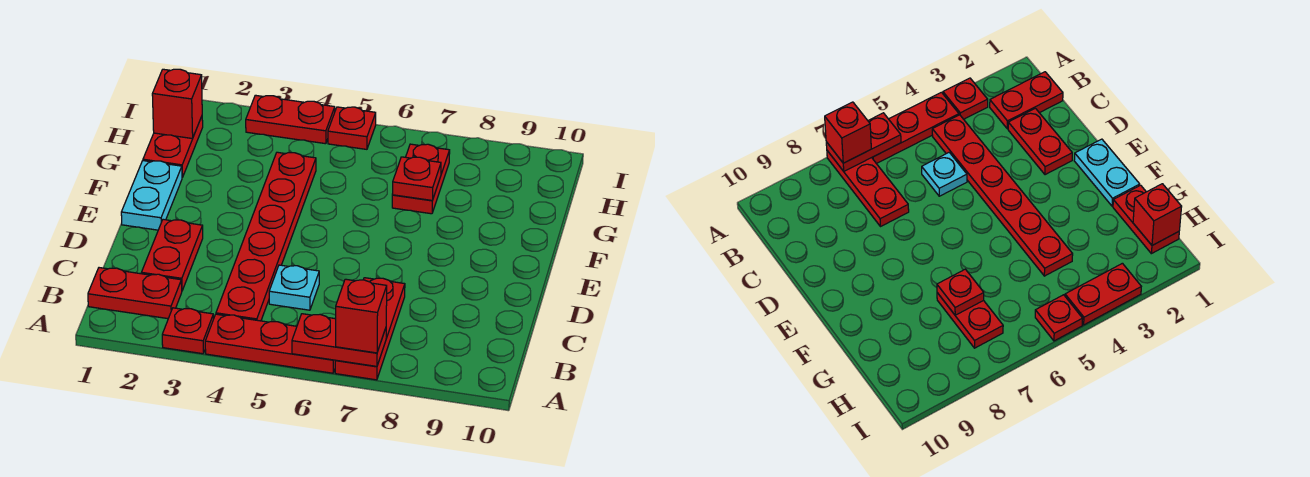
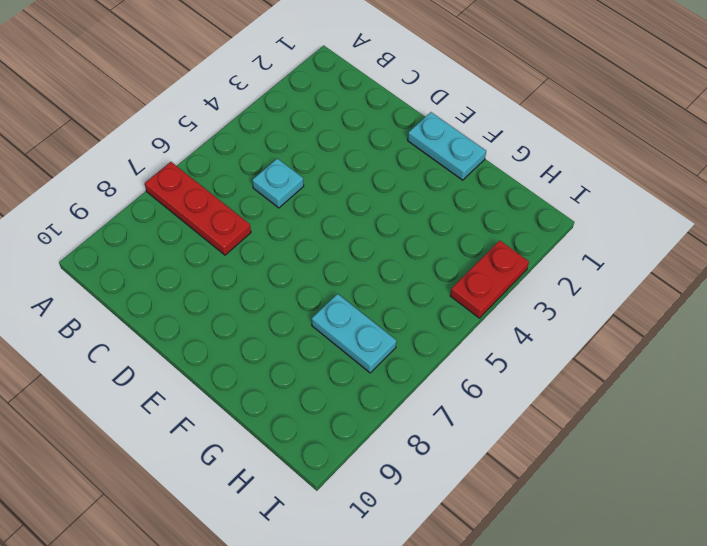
cyan plate G7:H7 level 1 -> red plate G7:H7 level 1
none -> red plate A3 level 1
none -> red plate A4:A6 level 1
none -> red plate B1:B2 level 1

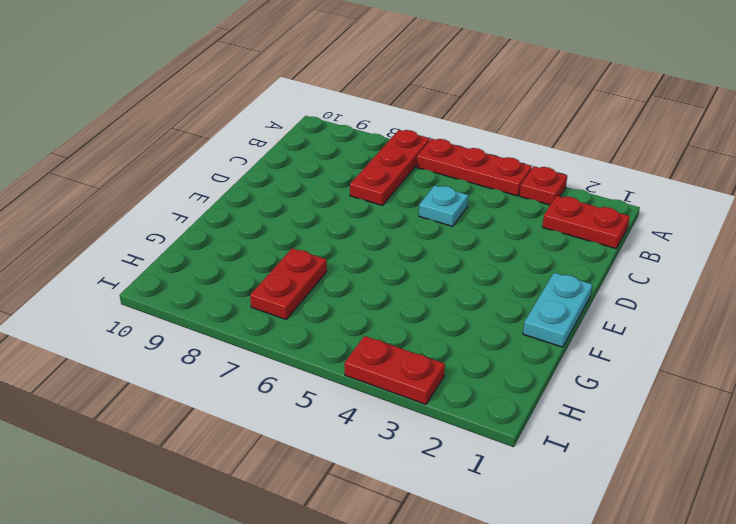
none -> red plate B4:G4 level 1
none -> red plate C2:D2 level 1
none -> red plate G1:H1 level 1

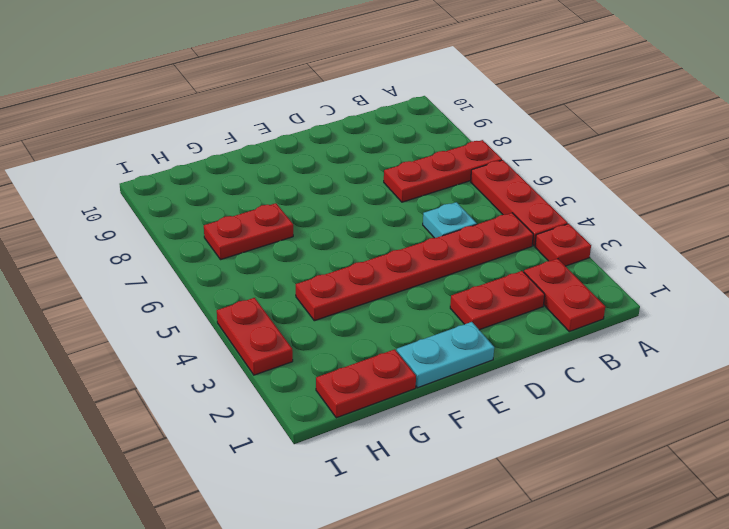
none -> red plate I5 level 1
none -> red plate A6:A7 level 2
none -> red plate G7 level 2

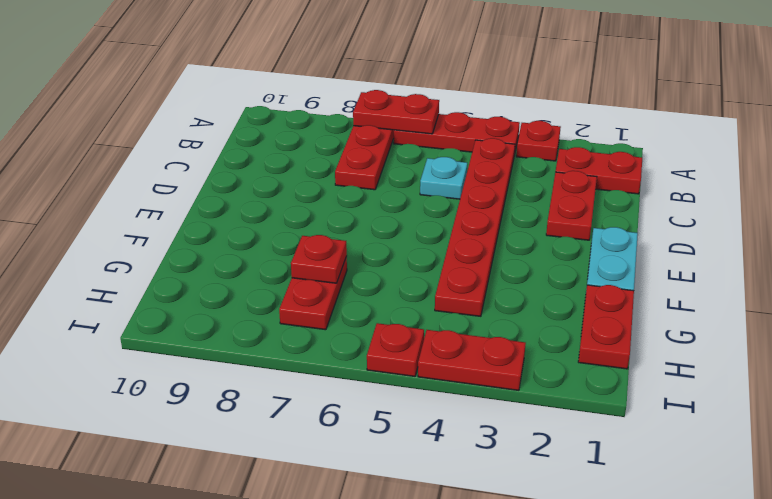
none -> red brick H1 level 2
none -> red brick A7 level 3

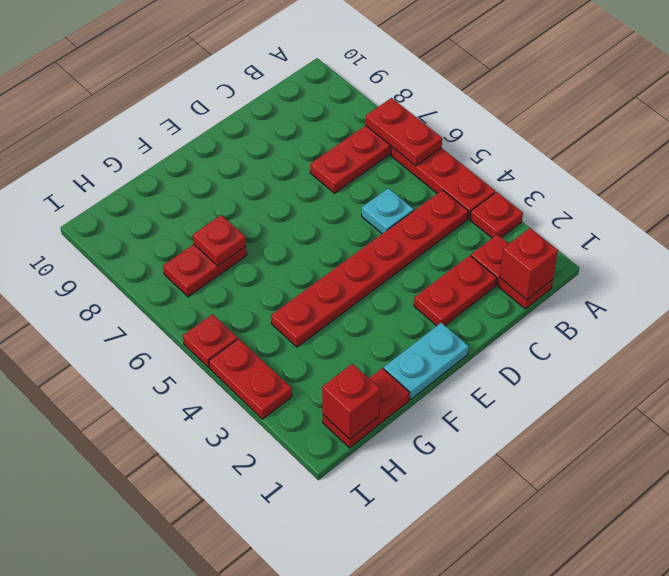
red brick B1 level 2 -> red brick A7 level 3

